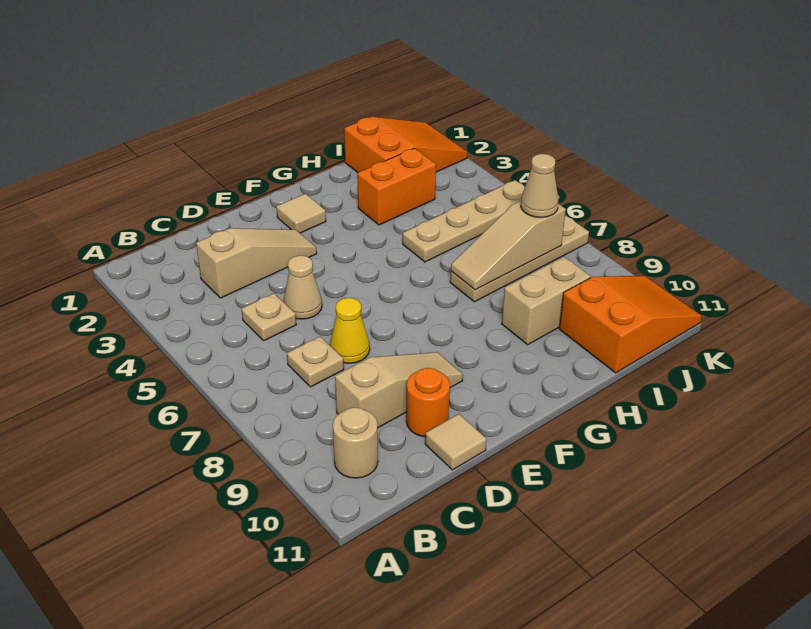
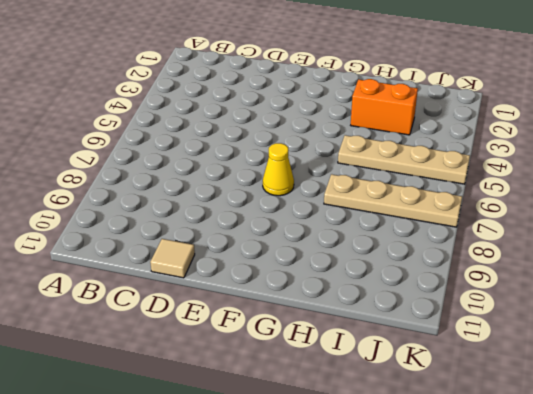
yellow cone F7 level 1 -> yellow cone D7 level 1
none -> tan round brick B10 level 1
none -> tan slope C3:E3 level 1 top C
none -> tan plate C5 level 1

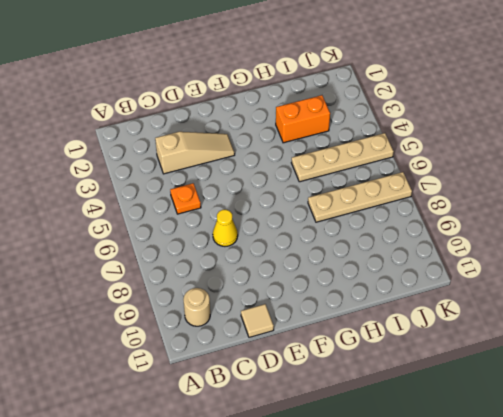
orange plate C5 level 1 -> tan plate C5 level 1
none -> tan plate C7 level 1
none -> tan slope C9:E9 level 1 top C
none -> tan cone D5 level 1

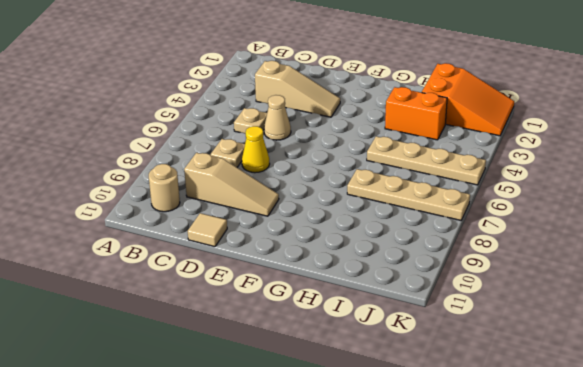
none -> orange round brick D10 level 1
none -> tan tile F2 level 1
none -> tan brick H9:I9 level 1

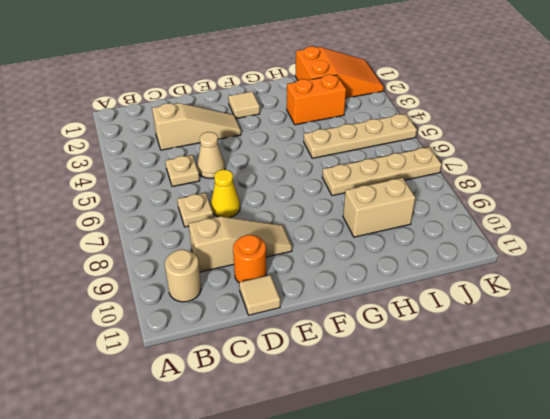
none -> orange slope I10:K11 level 1 top I
none -> tan slope H7:J7 level 2 top J
none -> tan cone J7 level 3

